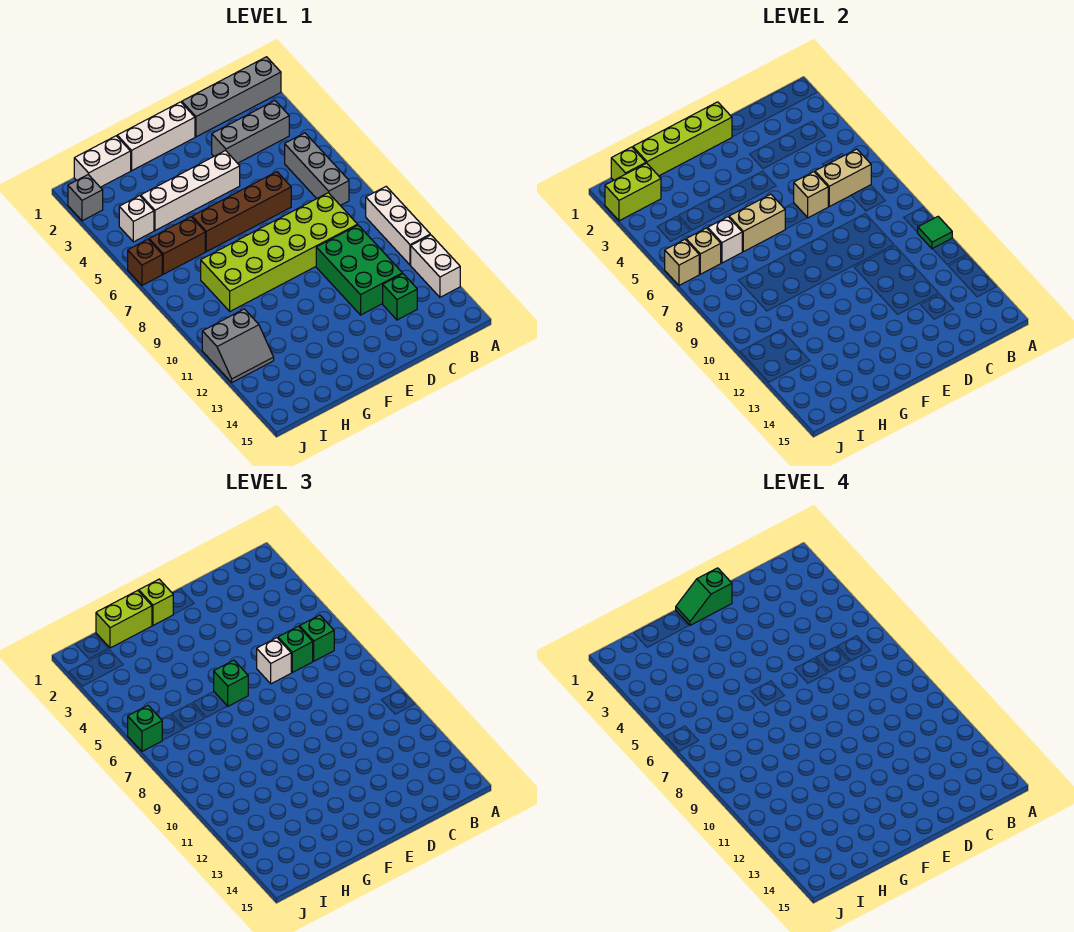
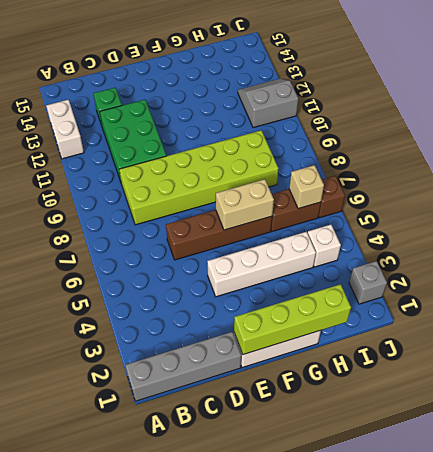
none -> white brick A9:A11 level 1
none -> grey brick B3:D3 level 1
none -> grey brick B5:B7 level 1
none -> white brick H1:I1 level 1

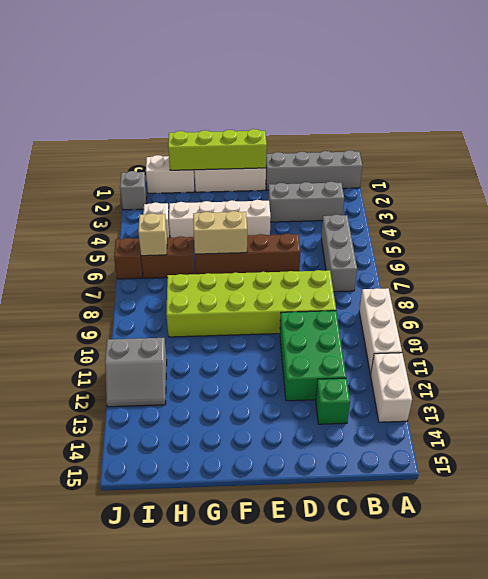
none -> green tile A10 level 2
none -> tan brick B6:C6 level 2
none -> tan brick D6 level 2
none -> white brick H6 level 2

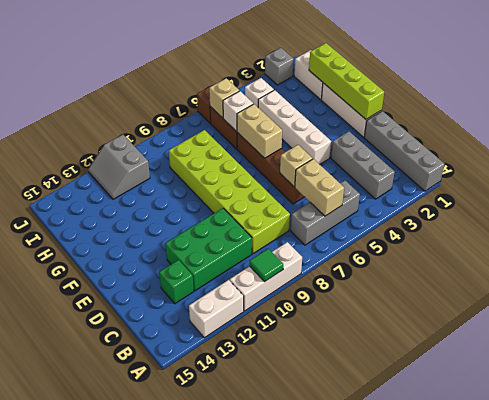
none -> lime brick I1 level 2
none -> lime brick I2:J2 level 2
none -> tan brick J6 level 2
none -> green brick B6 level 3

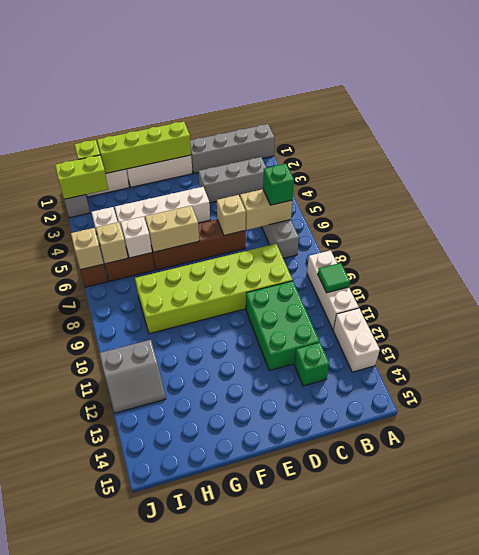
none -> green brick C6 level 3
none -> white brick D6 level 3
none -> lime brick F1 level 3
none -> green brick F6 level 3

